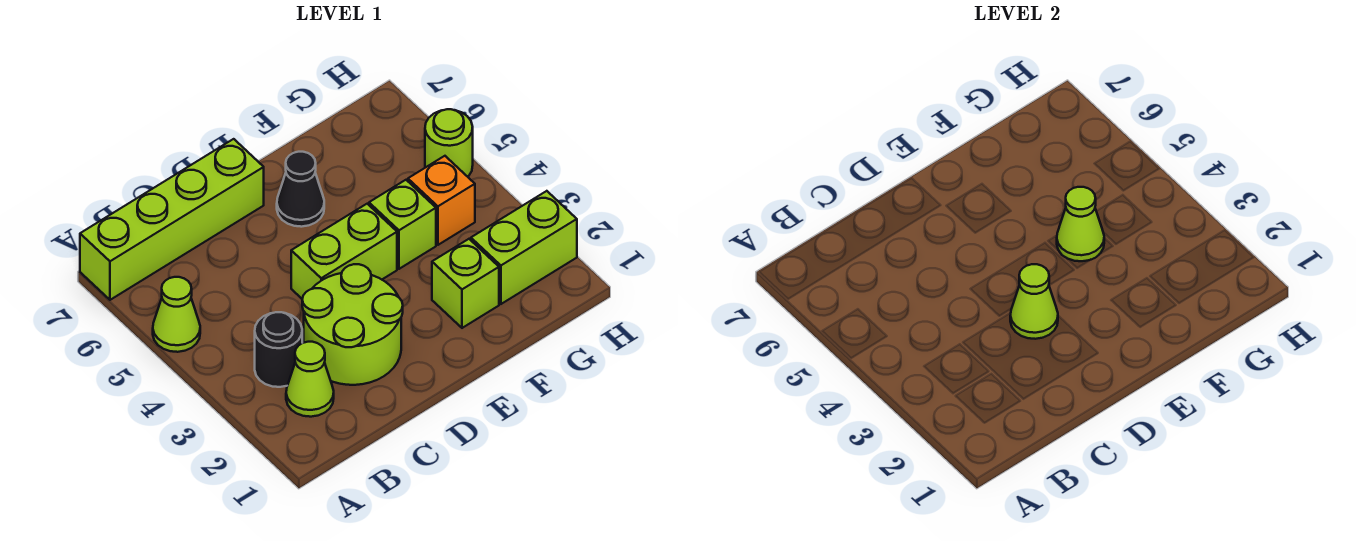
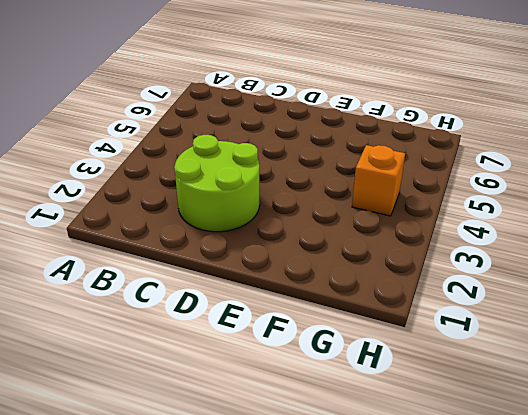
none -> lime cone A5 level 1
none -> lime brick A7:D7 level 1
none -> lime cone B2 level 1

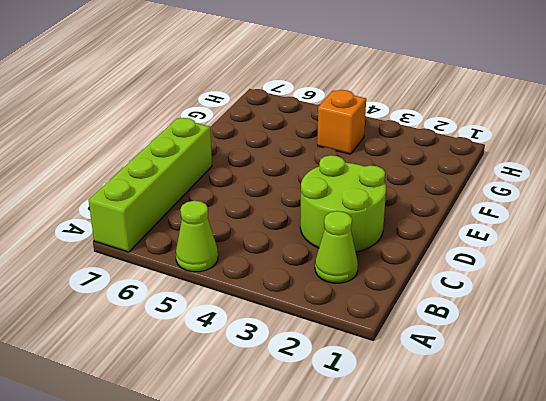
none -> black round brick B3 level 1
none -> lime brick D4:E4 level 1
none -> black cone E6 level 1

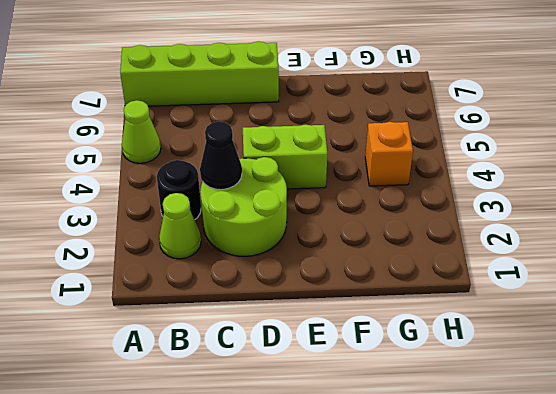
black cone C3 level 2 -> black cone E6 level 1
none -> lime brick F2 level 1
none -> lime brick F4 level 1
none -> lime brick G2:H2 level 1

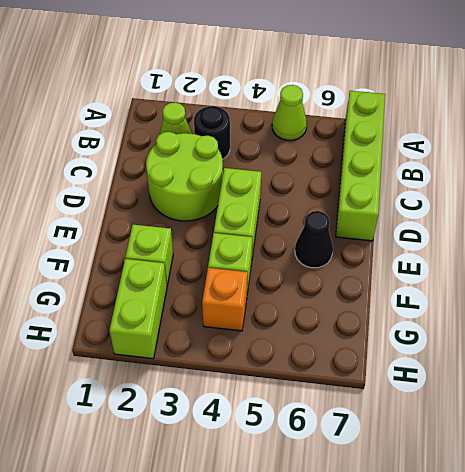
none -> lime round brick H5 level 1
none -> lime cone D3 level 2
none -> lime cone F4 level 2

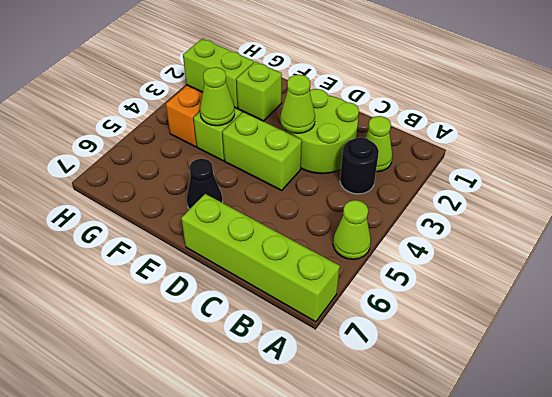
none -> lime round brick H5 level 1

